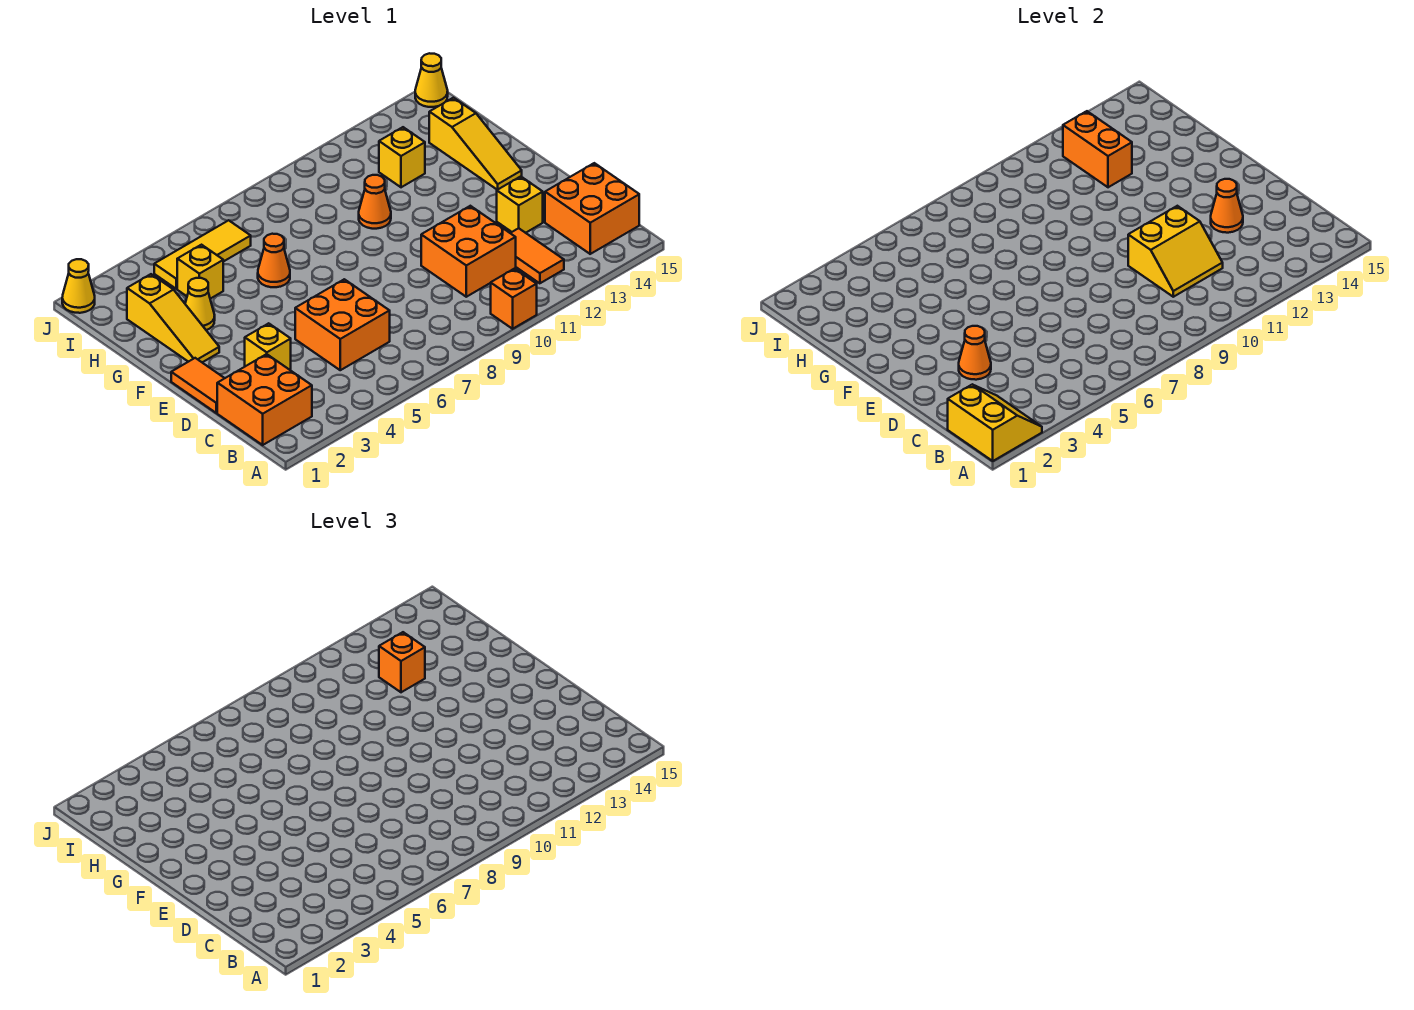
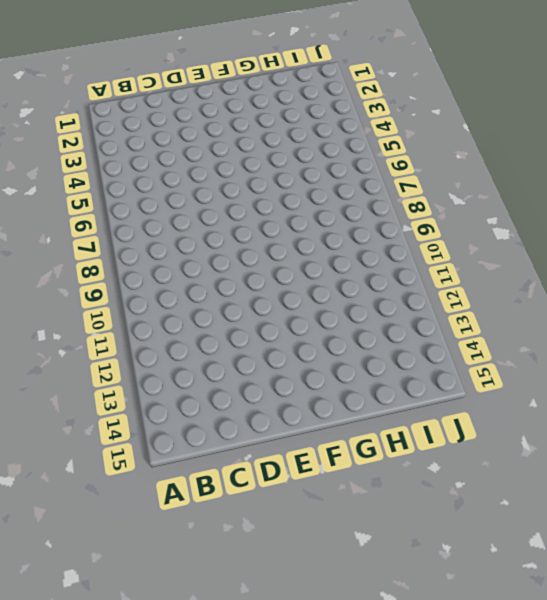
none -> orange brick A10 level 1
none -> orange brick B1:C2 level 1
none -> orange tile B12:C12 level 1

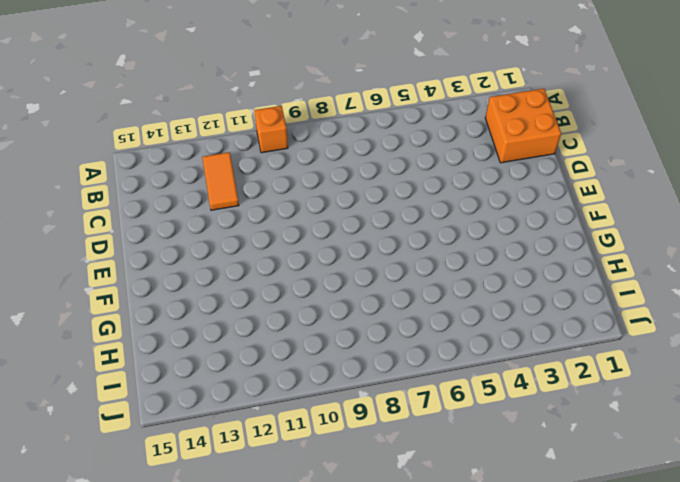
none -> orange brick B14:C15 level 1
none -> orange brick C5:D6 level 1
none -> orange brick C10:D11 level 1

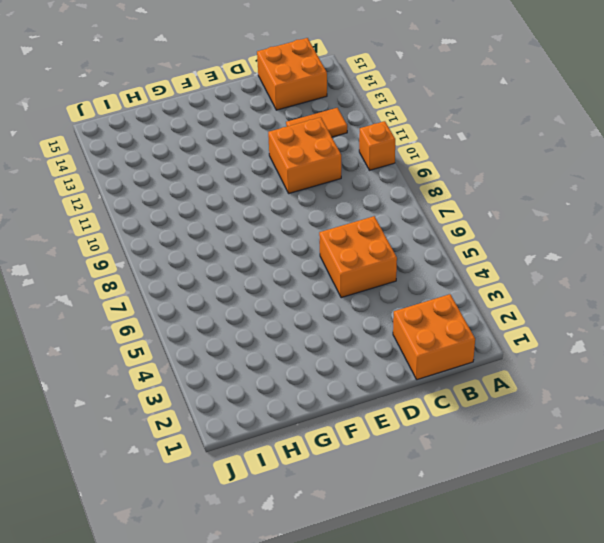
none -> orange tile D1:E1 level 1
none -> yellow brick D3 level 1
none -> yellow brick D13 level 1

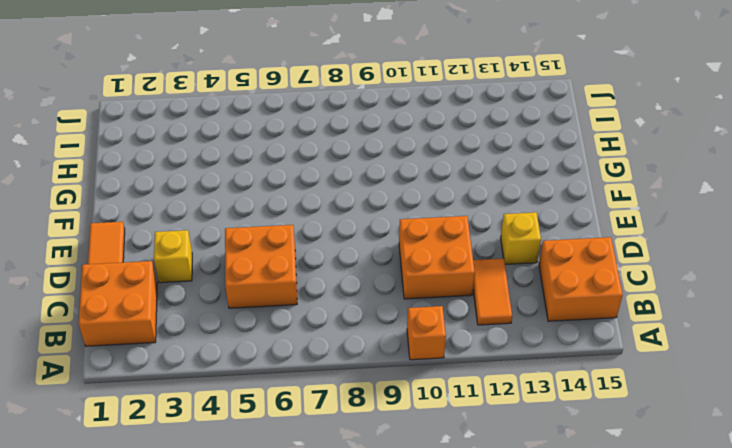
none -> yellow slope F2:H2 level 1 top H
none -> yellow slope F14:H14 level 1 top H
none -> yellow cone G3 level 1

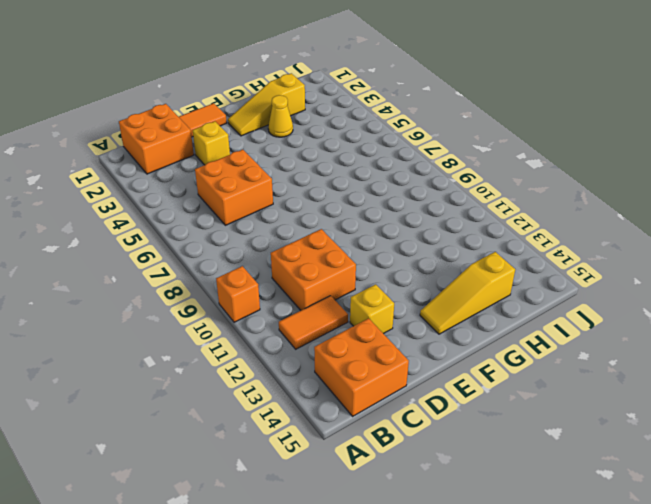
none -> orange cone G6 level 1
none -> orange cone G10 level 1
none -> yellow brick H4 level 1

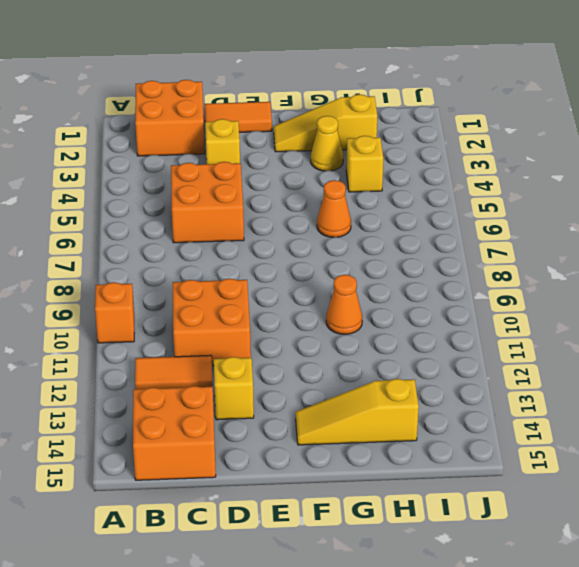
none -> yellow brick H12 level 1
none -> yellow tile I4:I6 level 1
none -> yellow cone J1 level 1

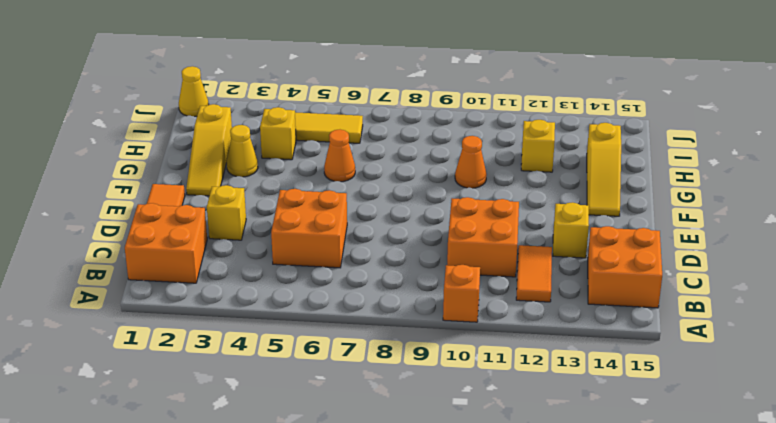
none -> yellow cone J15 level 1
none -> yellow slope A1:B2 level 2 top 1
none -> yellow slope C10:D11 level 2 top D

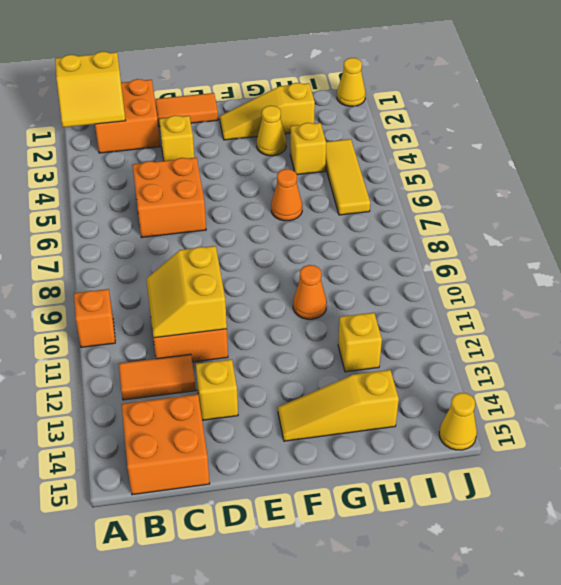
none -> orange cone D3 level 2
none -> orange cone D13 level 2
none -> orange brick H12:I12 level 2

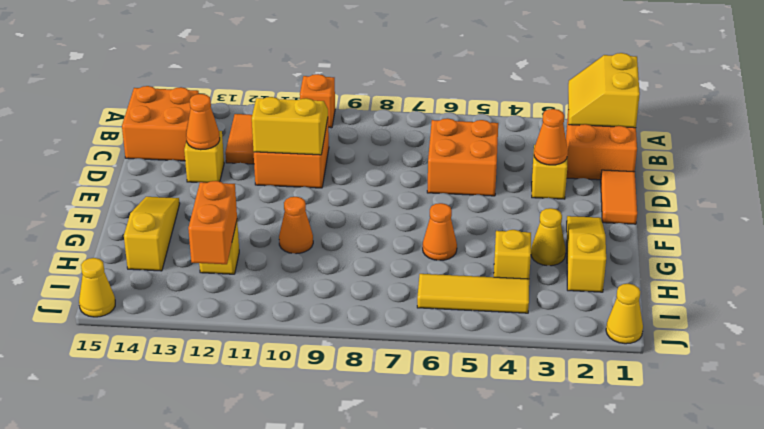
none -> orange brick H12 level 3

